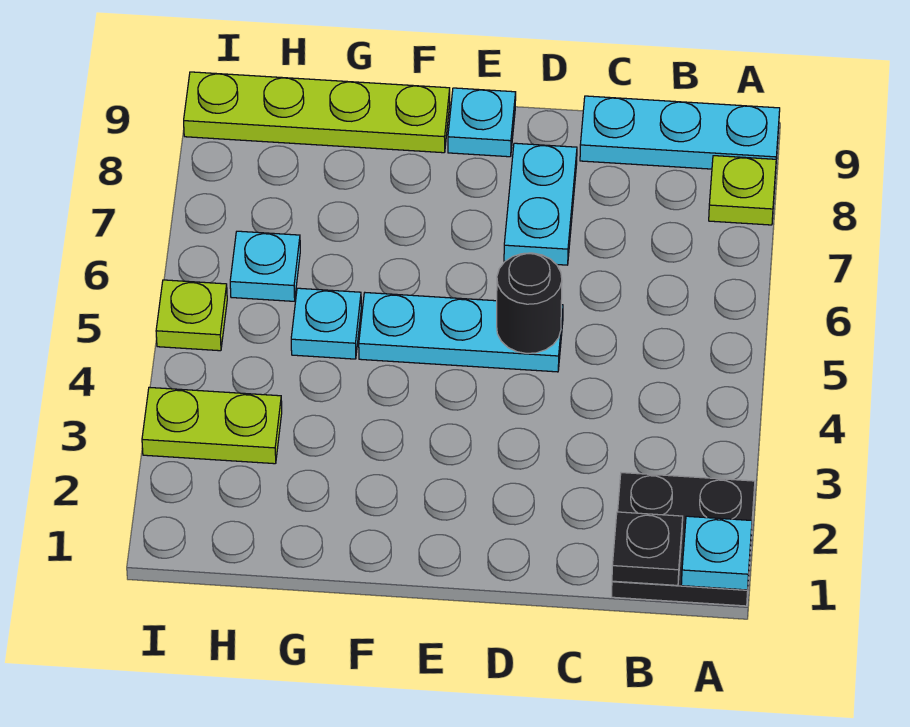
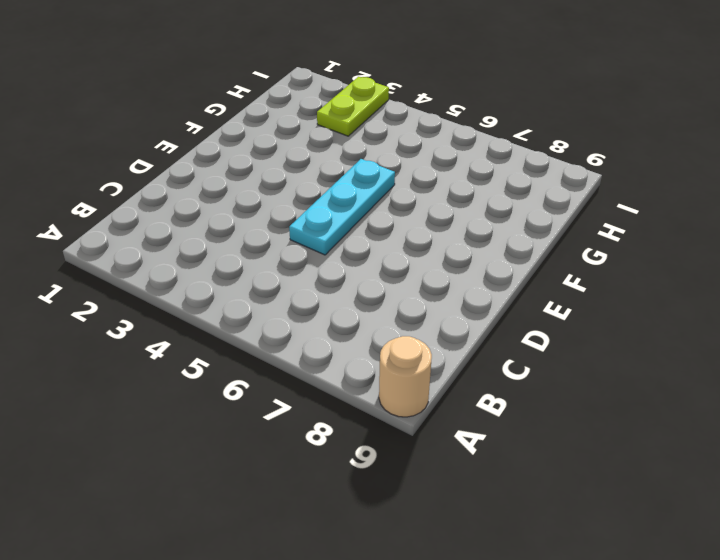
tan round brick A9 level 1 -> cyan plate A9:C9 level 1
none -> black plate A1:B2 level 1
none -> lime plate A8 level 1
none -> cyan plate D7:D8 level 1

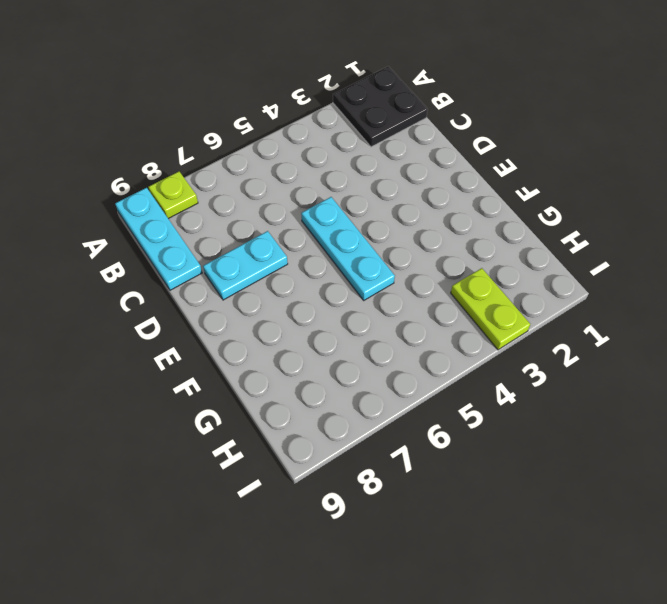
none -> cyan plate E9 level 1
none -> lime plate F9:I9 level 1
none -> cyan plate G5 level 1

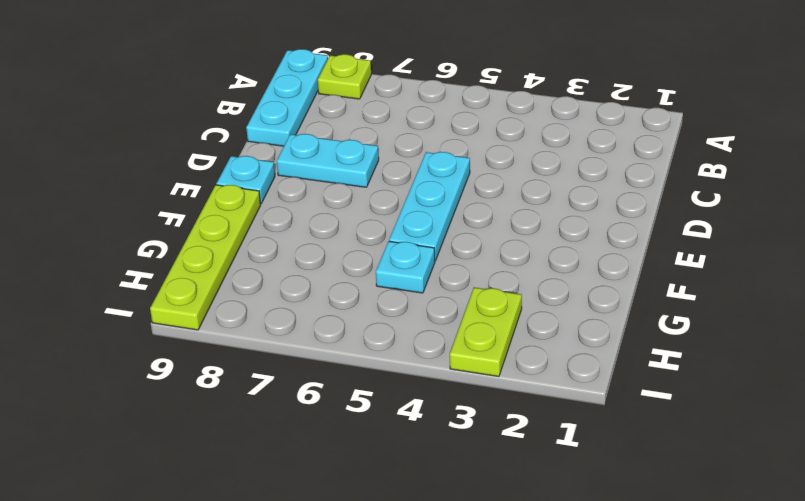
none -> black plate A1:B2 level 1
none -> cyan plate H6 level 1
none -> lime plate I5 level 1

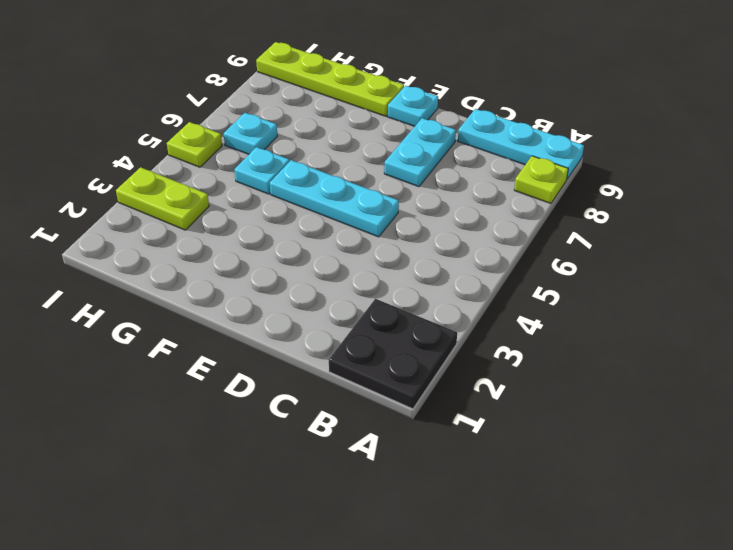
none -> cyan plate A1 level 2
none -> black plate B1 level 2
none -> black round brick D5 level 2

